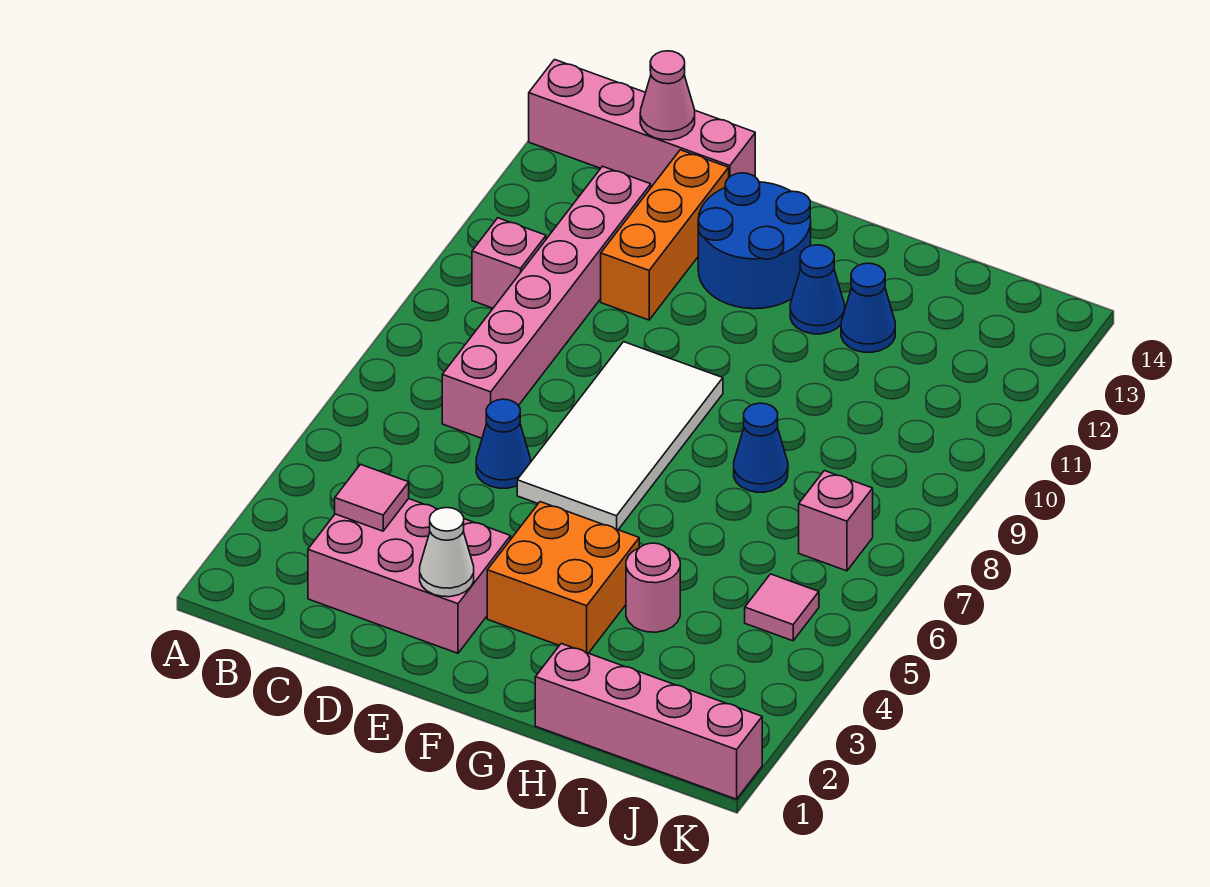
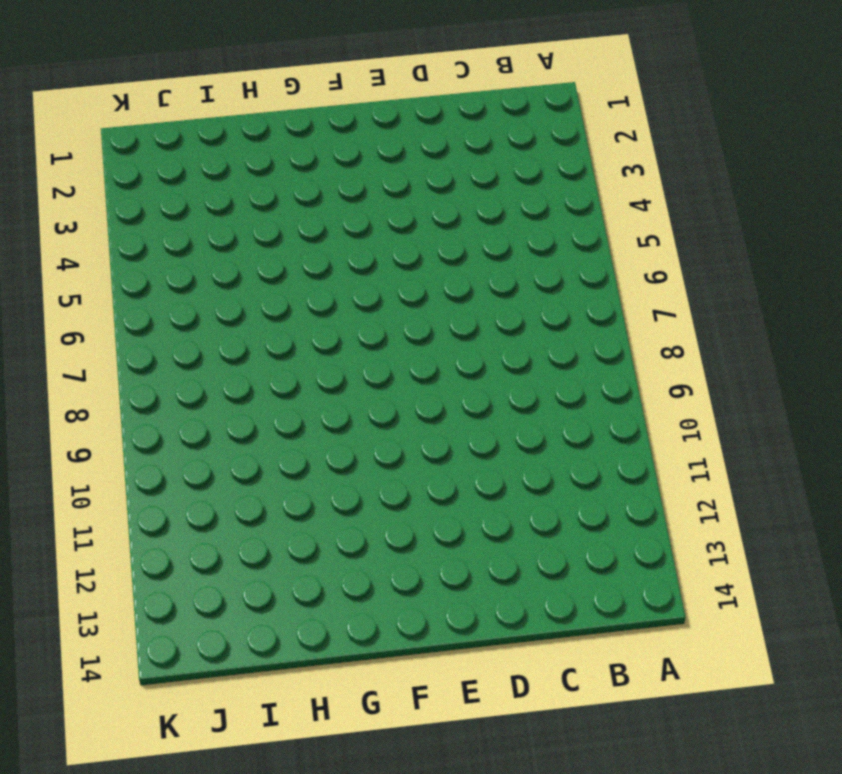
none -> pink brick A14:D14 level 1
none -> pink brick B10 level 1
none -> pink brick C2:E3 level 1

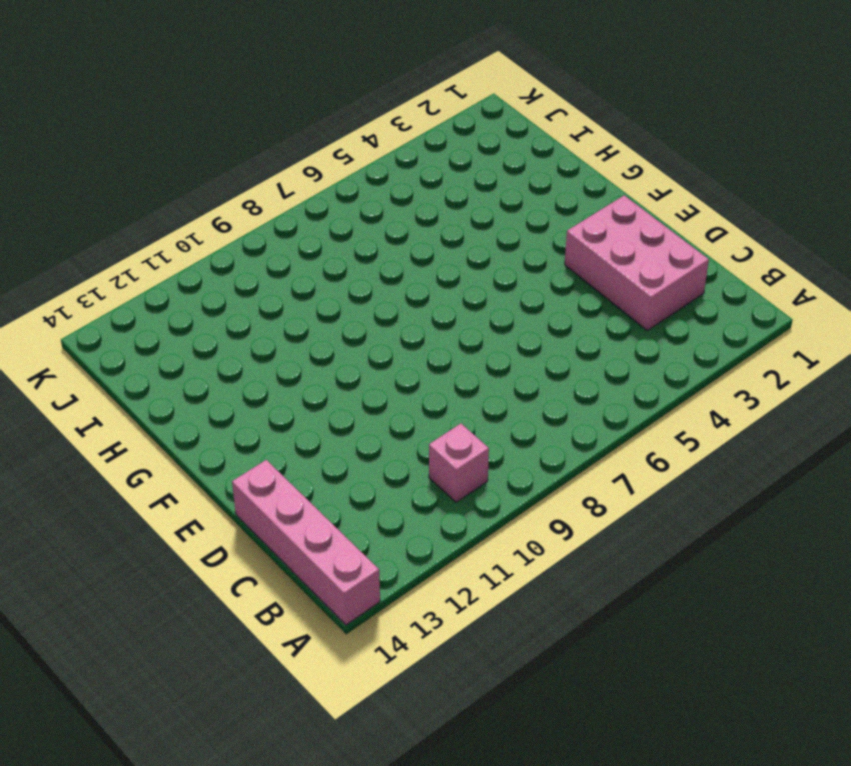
none -> pink brick C7:C12 level 1
none -> blue cone D6 level 1
none -> orange brick D11:D13 level 1

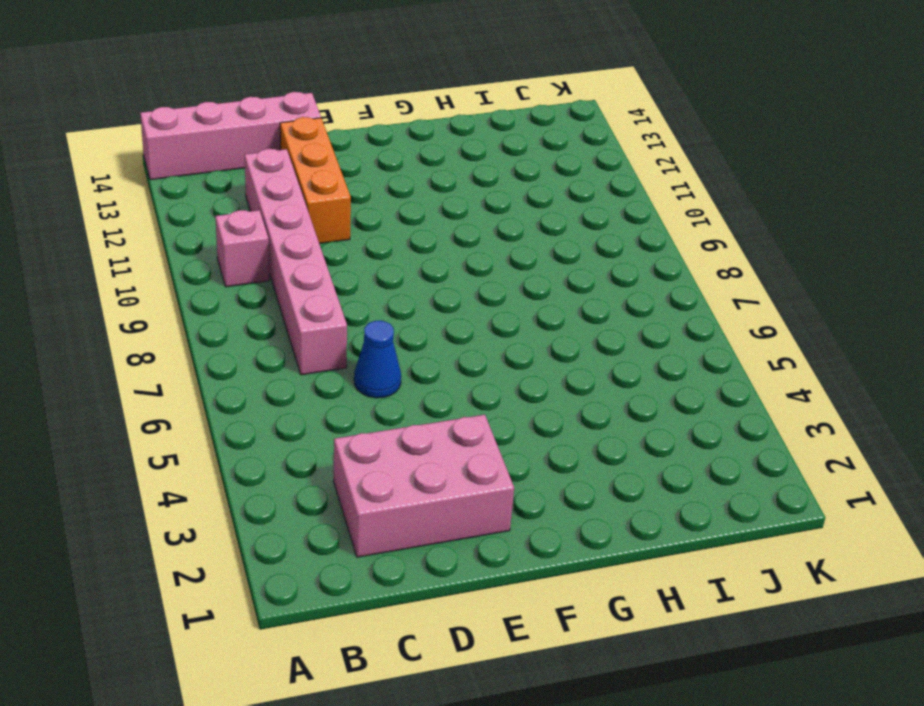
none -> white tile E6:F9 level 1
none -> blue round brick E12:F13 level 1
none -> orange brick F3:G4 level 1

